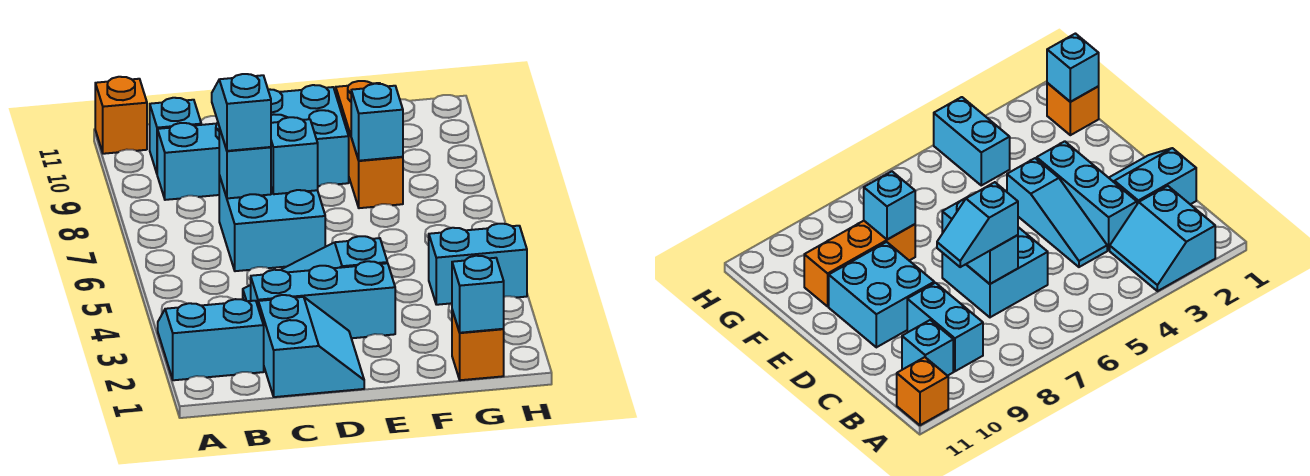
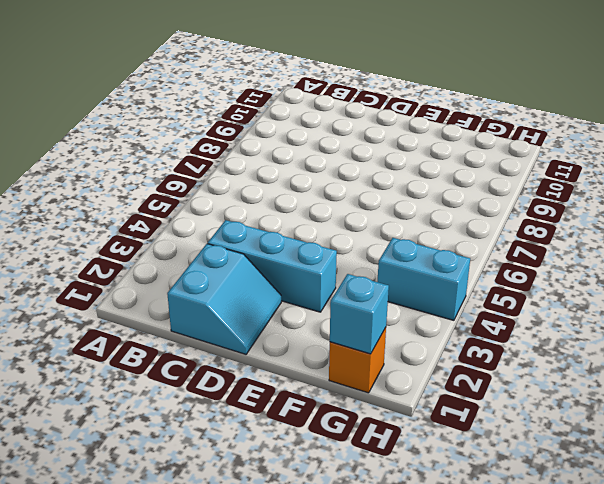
none -> cyan slope A2:B3 level 1 top 2
none -> orange brick A11 level 1
none -> cyan brick B9:C9 level 1

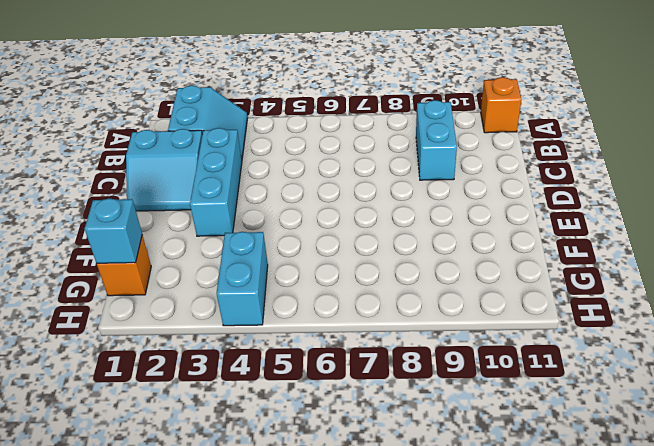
none -> cyan brick B10 level 1
none -> cyan slope C4:E4 level 1 top E
none -> cyan brick C6:D7 level 1

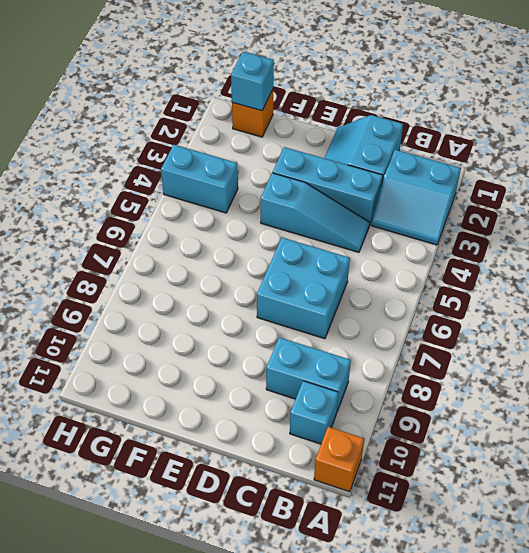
none -> cyan brick D9:E10 level 1
none -> orange brick F8:F10 level 1
none -> cyan brick C7 level 2

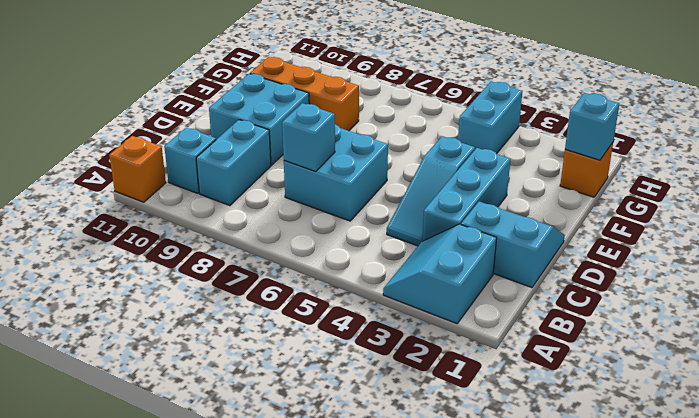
none -> cyan brick D7 level 2
none -> cyan brick F8 level 2
none -> cyan slope C7:C8 level 3 top 7

